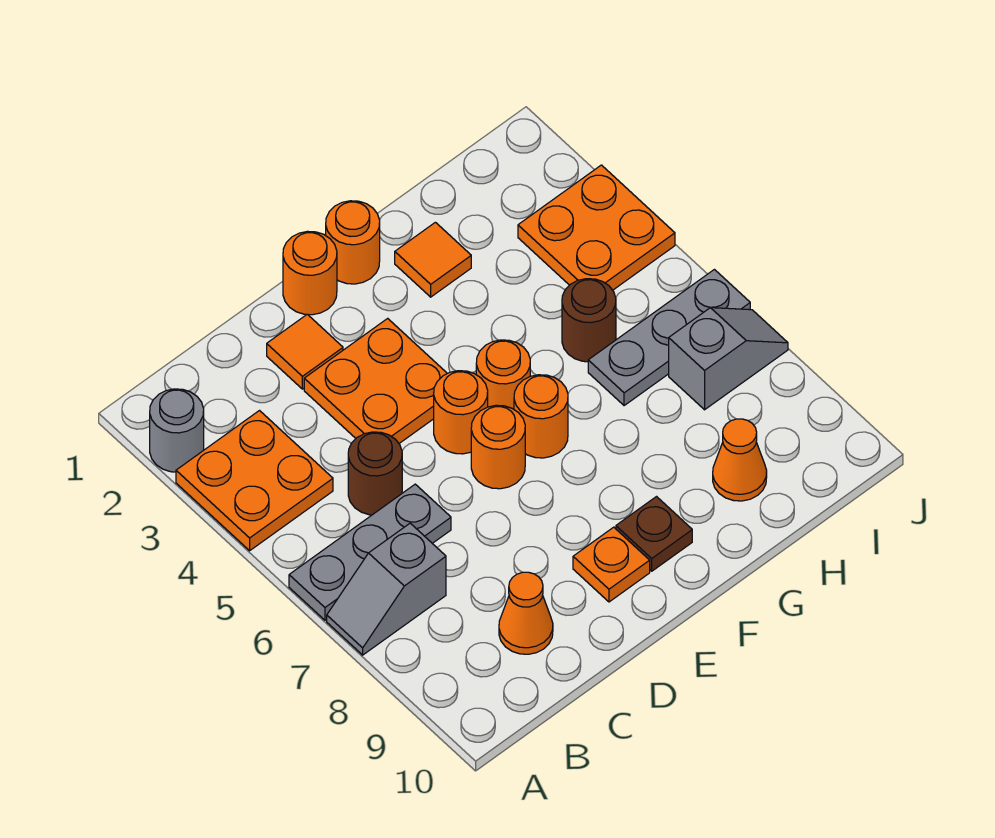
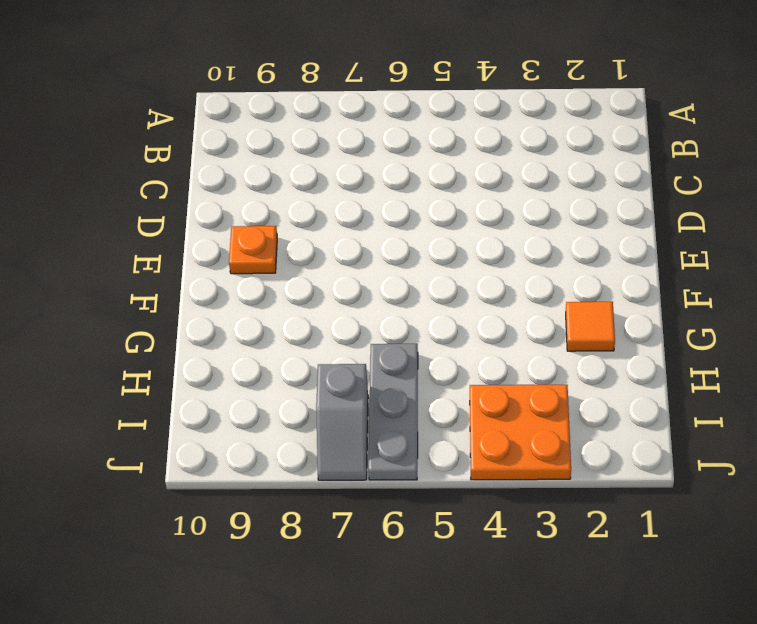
none -> grey round brick A2 level 1
none -> orange plate A3:B4 level 1
none -> grey plate A6:C6 level 1

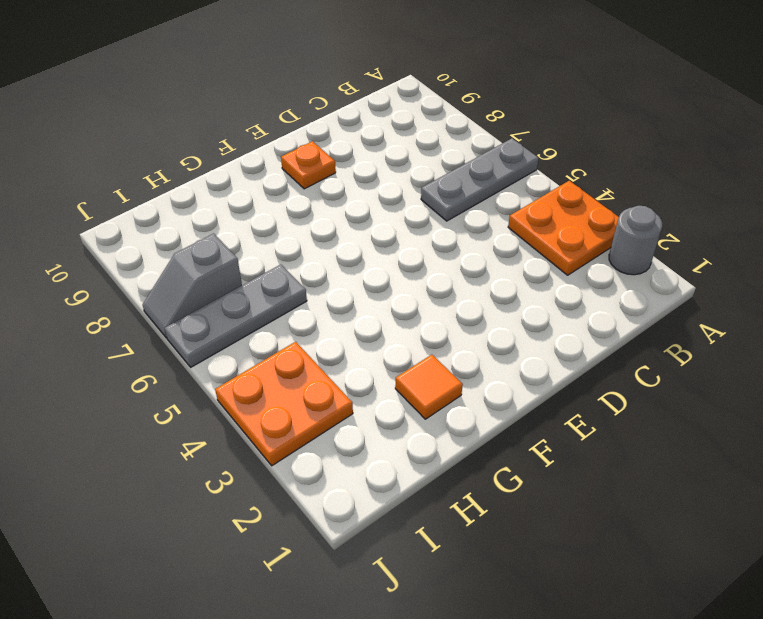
none -> grey slope A7:B7 level 1 top B
none -> brown round brick C5 level 1
none -> orange cone C9 level 1

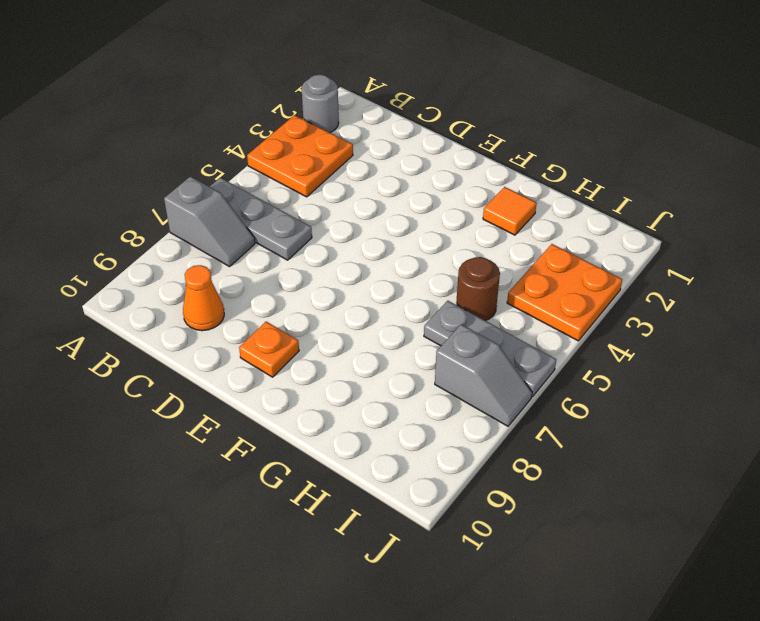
grey slope A7:B7 level 1 top A -> grey slope A7:B7 level 1 top B
none -> brown round brick C5 level 1
none -> orange tile D2 level 1
none -> orange plate D3:E4 level 1

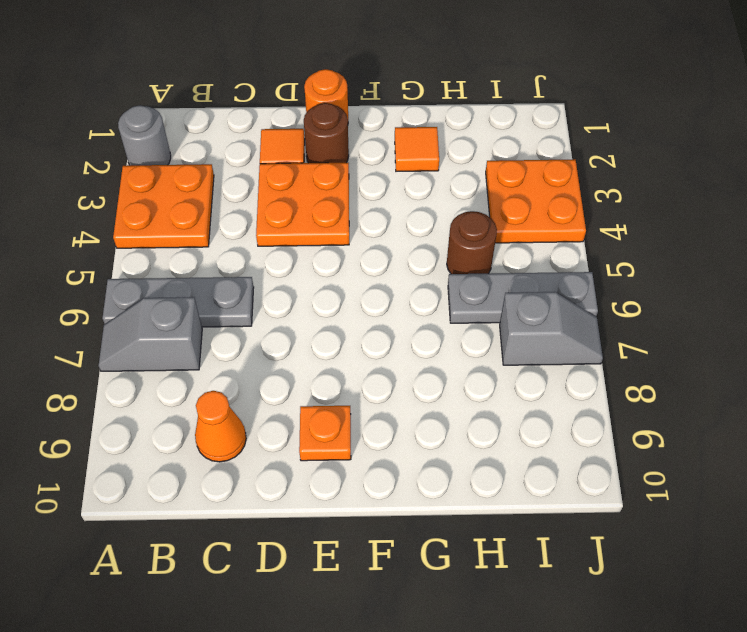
brown round brick E2 level 1 -> brown round brick C5 level 1
none -> orange round brick E5 level 1
none -> orange round brick E6 level 1
none -> orange round brick F1 level 1

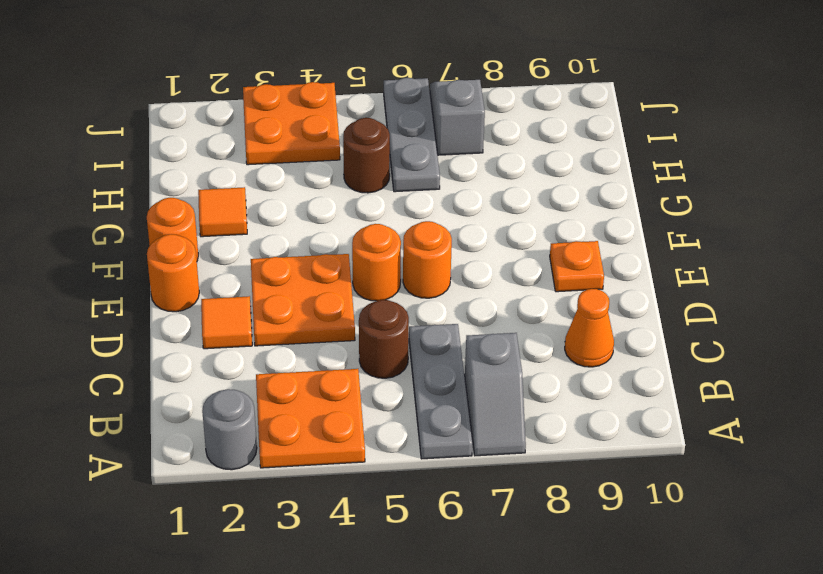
none -> orange round brick F5 level 1
none -> orange round brick F6 level 1
none -> brown plate F9 level 1

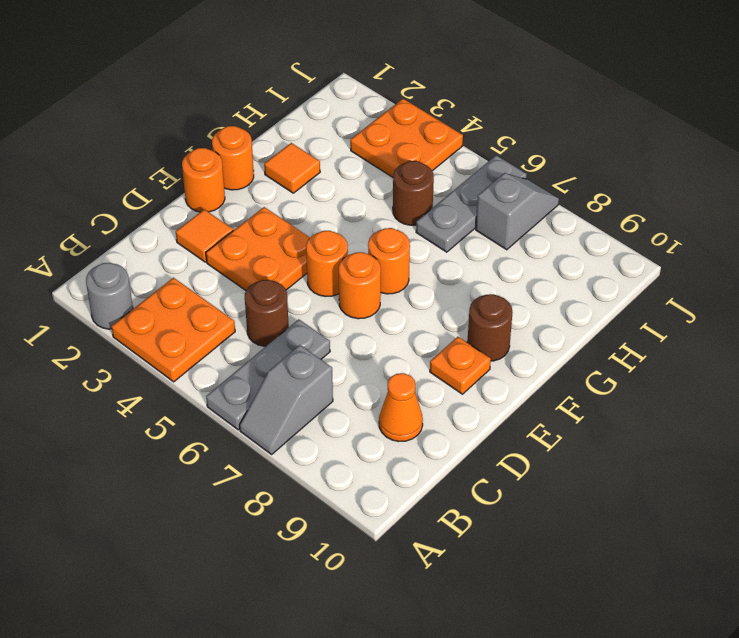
brown round brick F9 level 1 -> brown plate F9 level 1
none -> orange round brick F5 level 1
none -> orange cone H9 level 1

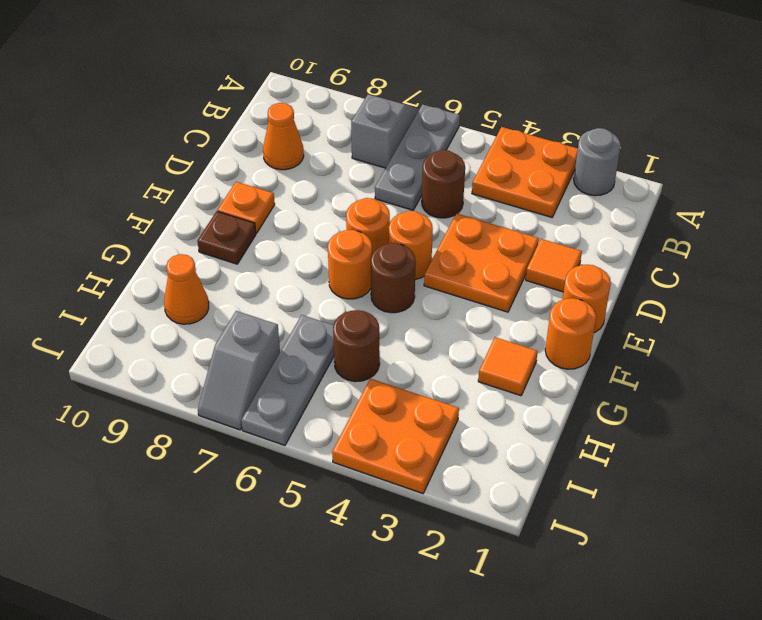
brown round brick F5 level 1 -> orange round brick F5 level 1

